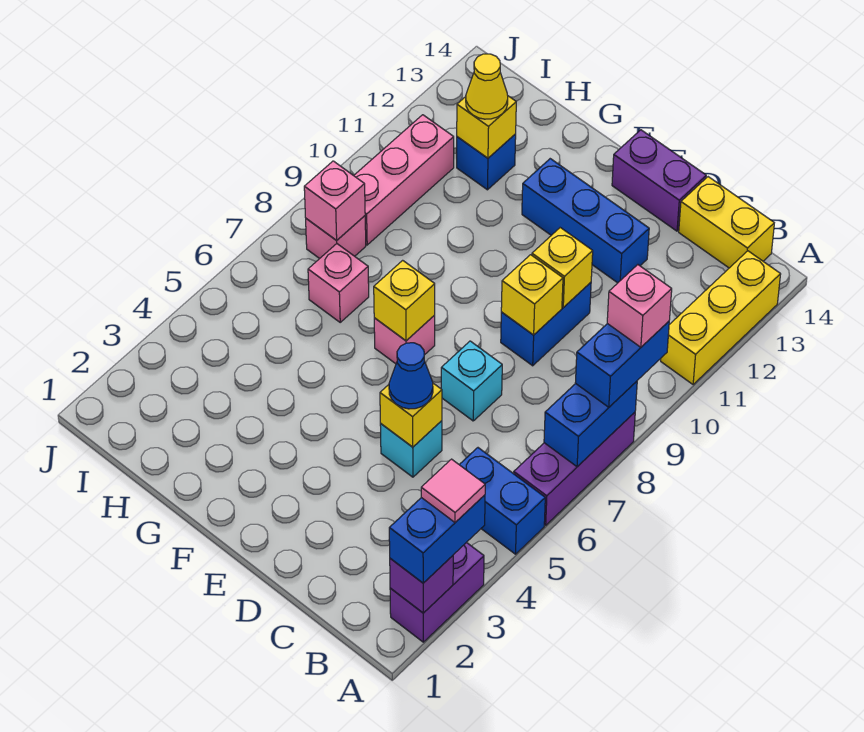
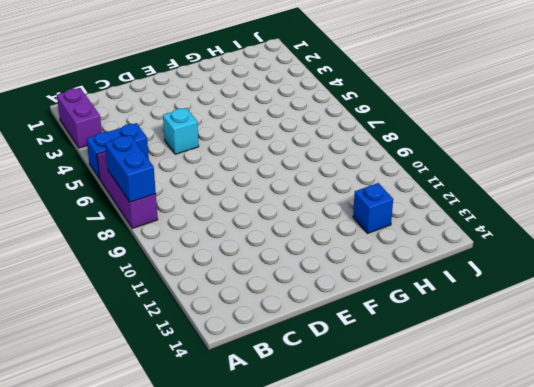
none -> yellow brick A11:A13 level 1
none -> yellow brick B14:C14 level 1
none -> cyan brick D7 level 1

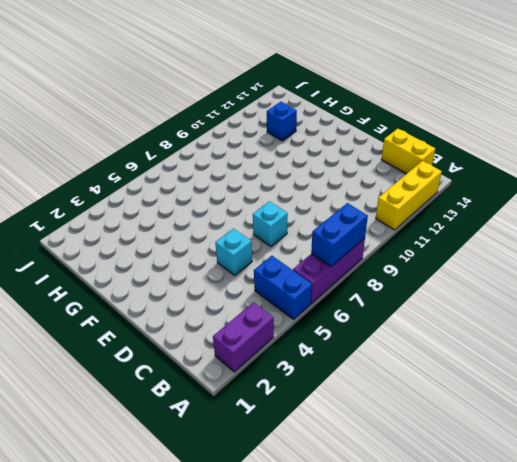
none -> blue brick D9:D10 level 1
none -> blue brick D12:F12 level 1
none -> purple brick D14:E14 level 1

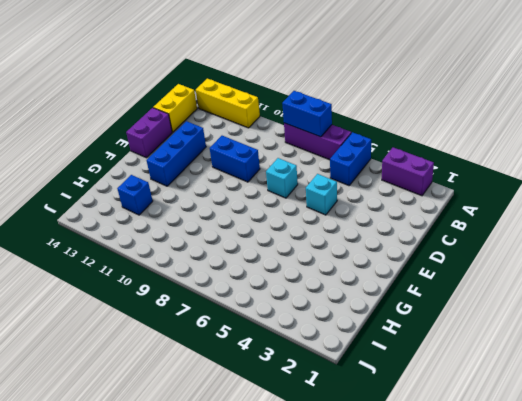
none -> pink brick F7 level 1
none -> pink brick H7 level 1
none -> pink brick I8 level 1

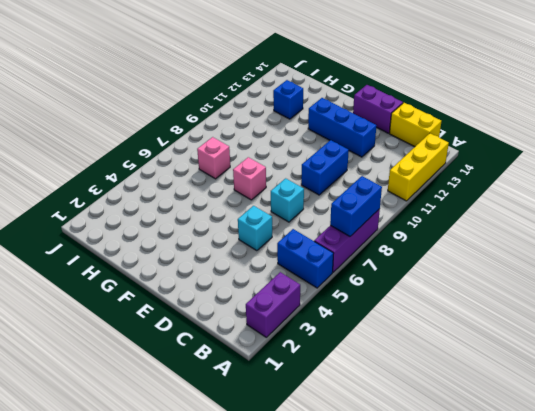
none -> pink brick I8 level 1
none -> pink brick I9:I11 level 1
none -> purple brick A2 level 2

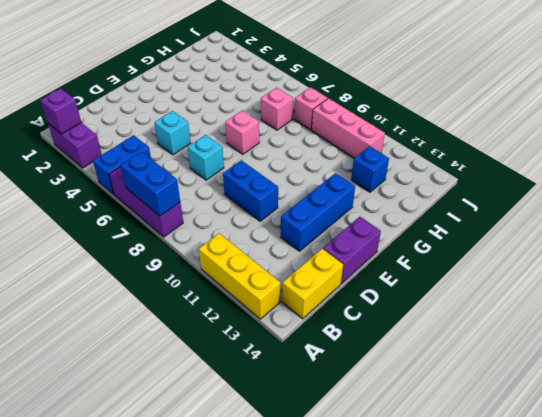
none -> yellow brick D5 level 2
none -> yellow brick D9 level 2
none -> yellow brick D10 level 2

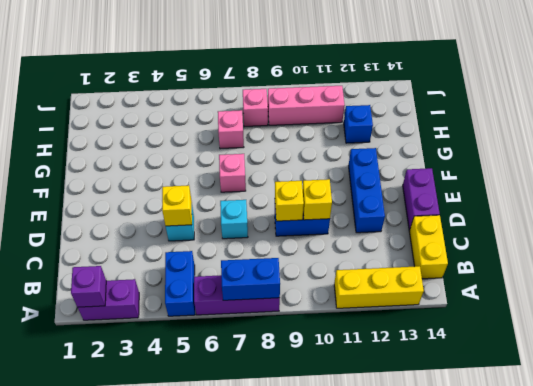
none -> yellow brick F7 level 2
none -> yellow brick H12 level 2
none -> pink brick I8 level 2

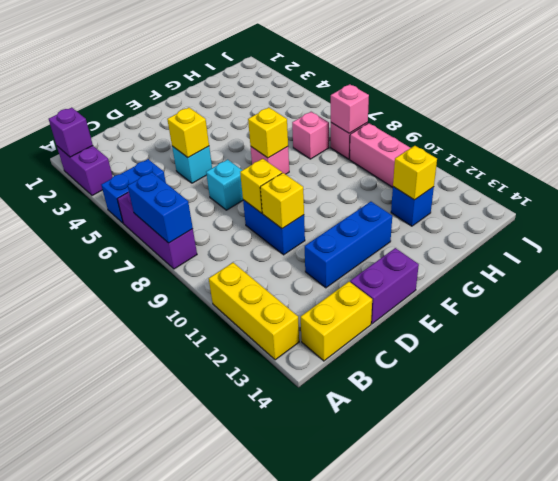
none -> blue brick A2:A3 level 3
none -> blue brick A8:A9 level 3
none -> blue cone D5 level 3

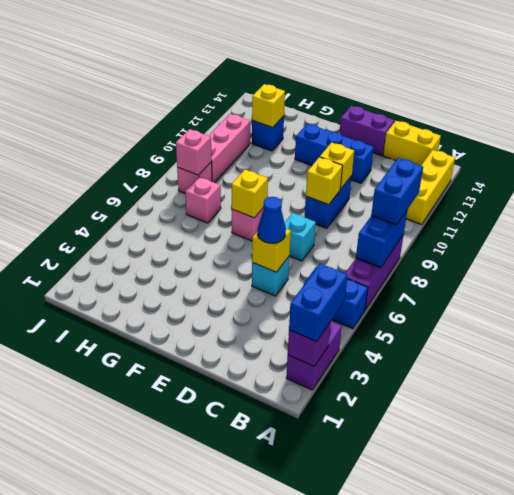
none -> yellow cone H12 level 3
none -> pink tile A3 level 4
none -> pink brick A9 level 4

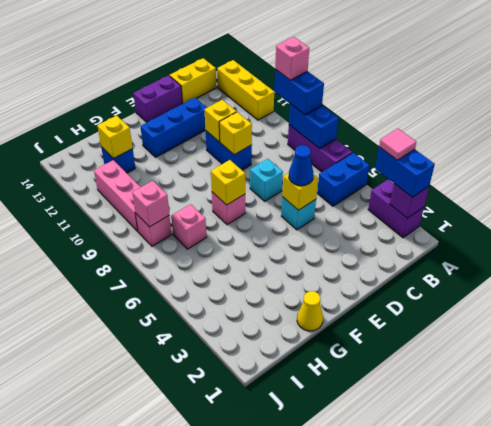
yellow cone G1 level 1 -> yellow cone H12 level 3

